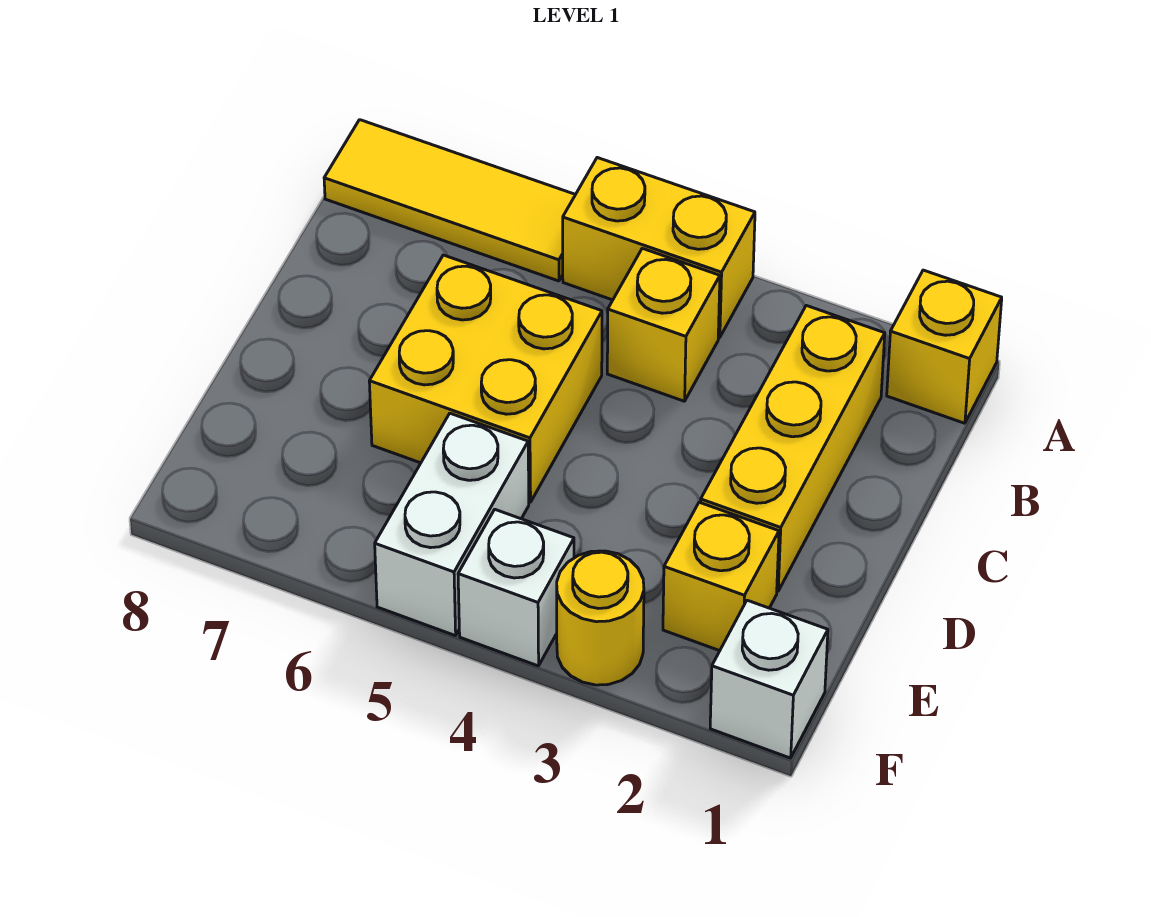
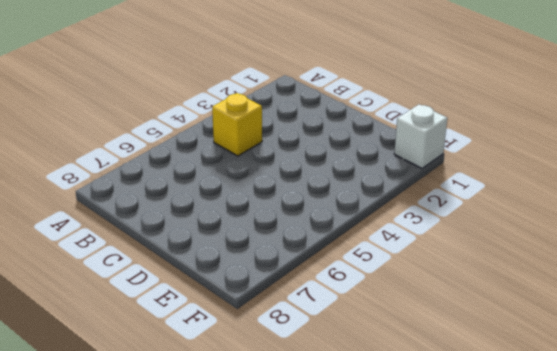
none -> yellow brick A1 level 1
none -> yellow brick A4:A5 level 1

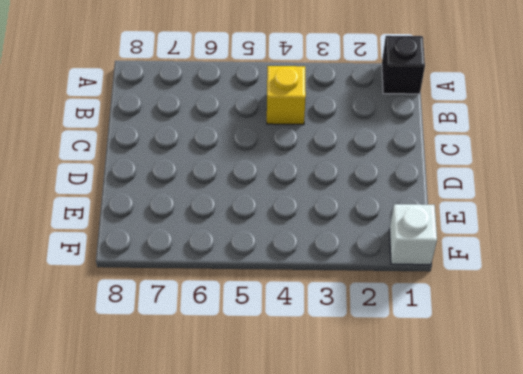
black brick A1 level 1 -> yellow brick A1 level 1
none -> yellow brick A4:A5 level 1
none -> yellow tile A6:A8 level 1

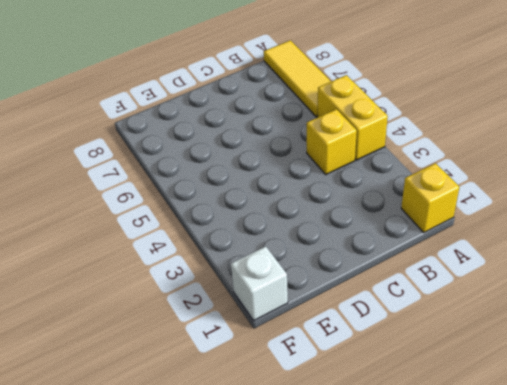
none -> yellow brick B2:D2 level 1
none -> yellow brick C5:D6 level 1

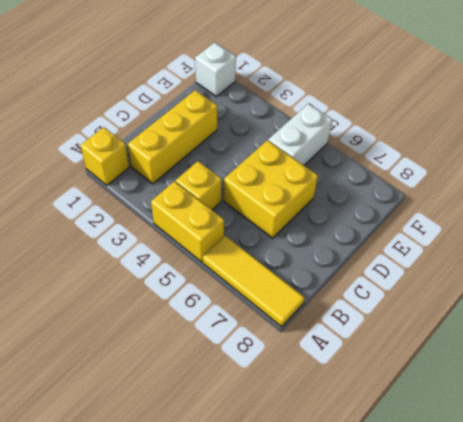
none -> yellow brick E2 level 1
none -> yellow round brick F3 level 1

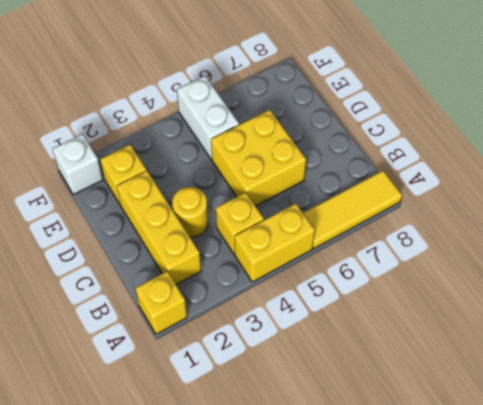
yellow round brick C3 level 1 -> yellow round brick F3 level 1
none -> white brick F4 level 1

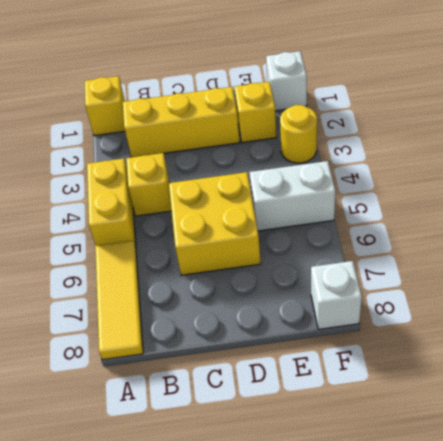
white brick F8 level 1 -> white brick F4 level 1

